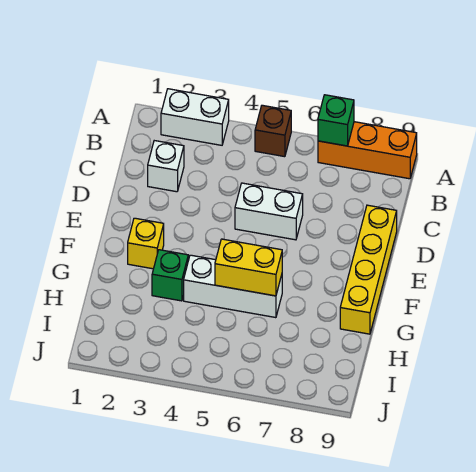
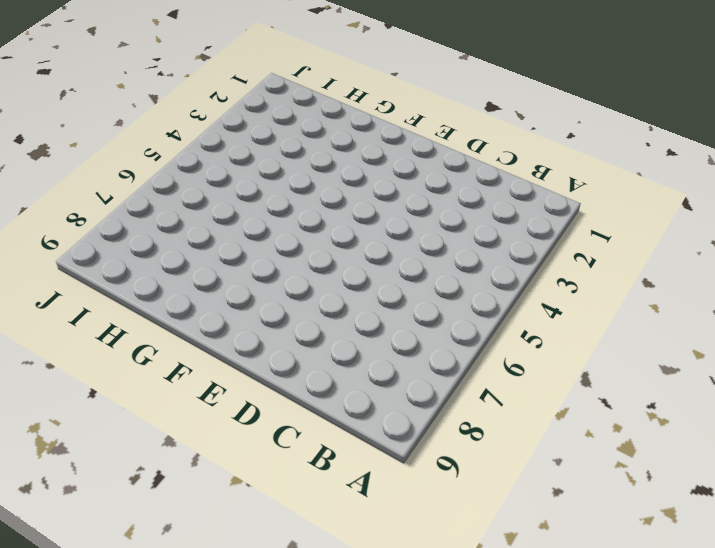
none -> white brick A2:A3 level 1
none -> brown brick A5 level 1

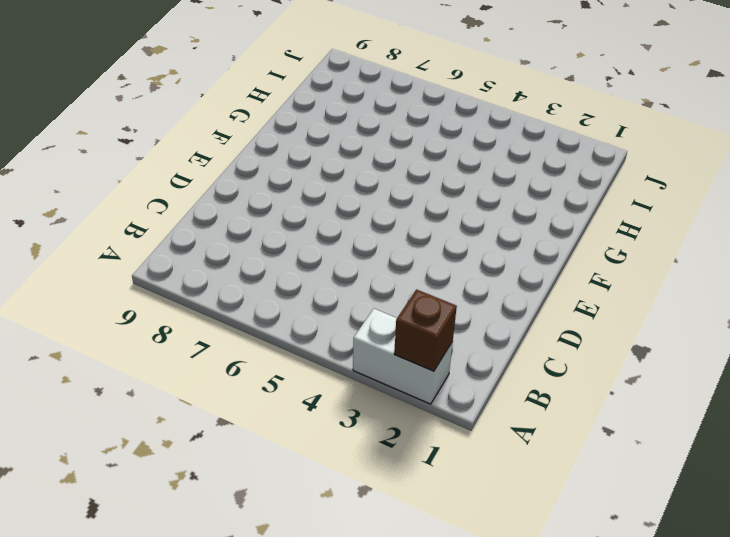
brown brick A2 level 2 -> brown brick A5 level 1
none -> orange brick A7:A9 level 1
none -> white brick C2 level 1

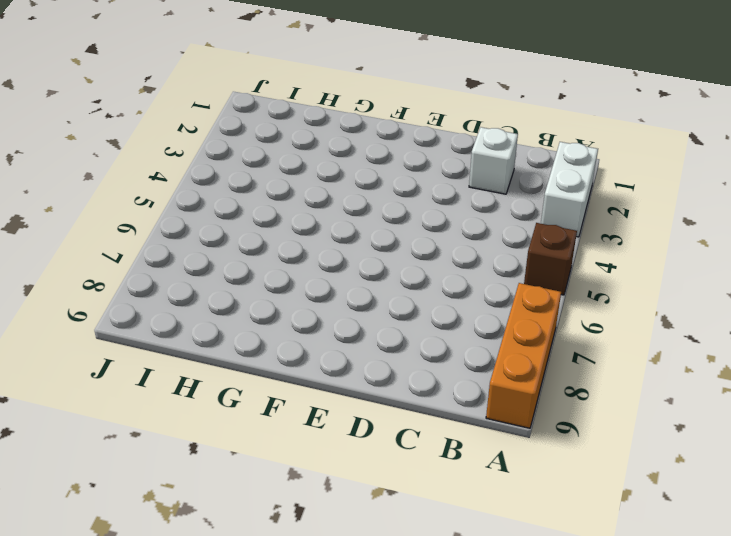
none -> white brick D5:D6 level 1
none -> yellow brick D9:G9 level 1

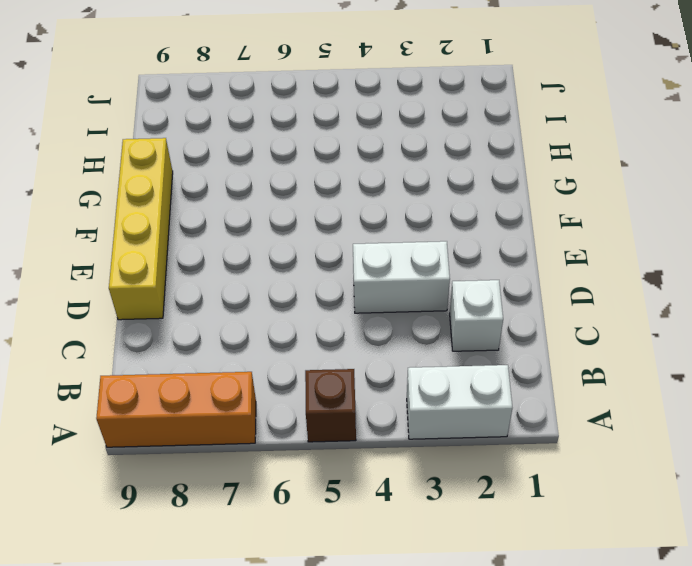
white brick D3:D4 level 1 -> white brick D5:D6 level 1
none -> yellow brick F2 level 1
none -> green brick G3 level 1

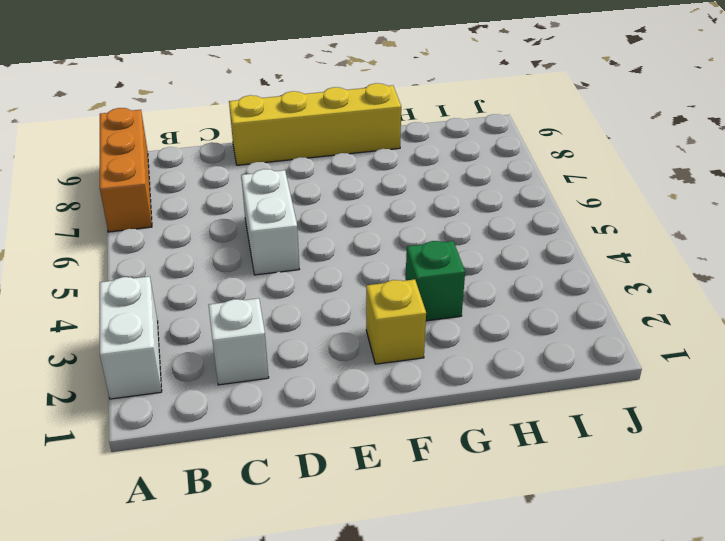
none -> brown brick A5 level 1
none -> white brick G4:G6 level 1

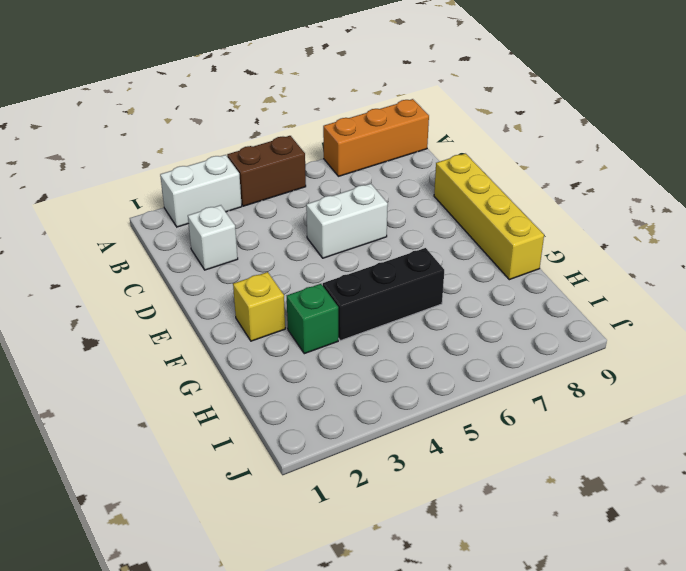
brown brick A4:A5 level 1 -> brown brick A5 level 1
black brick G4:G6 level 1 -> white brick G4:G6 level 1
none -> green brick A7 level 2
none -> yellow brick G5:G6 level 2

